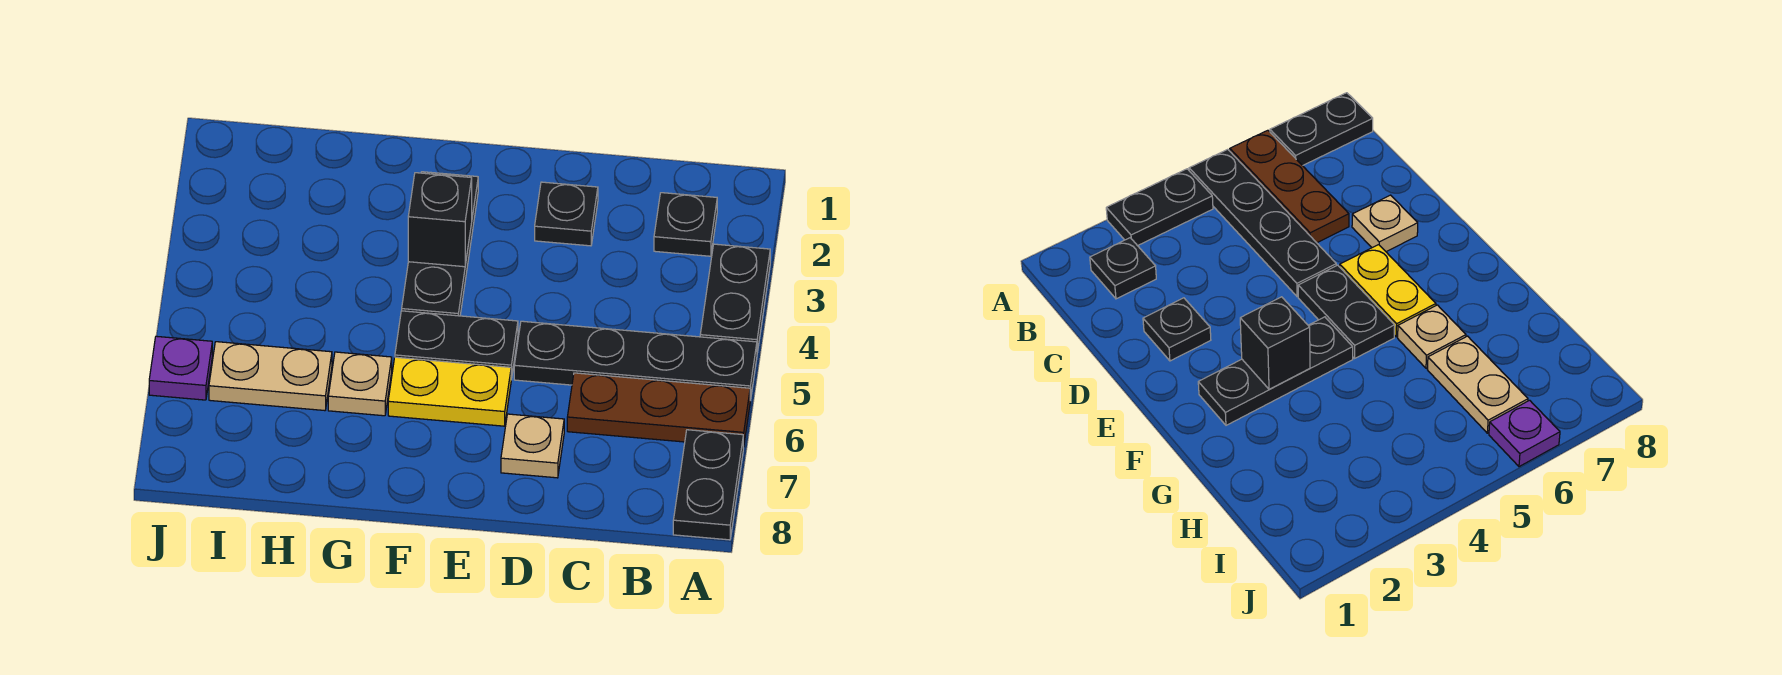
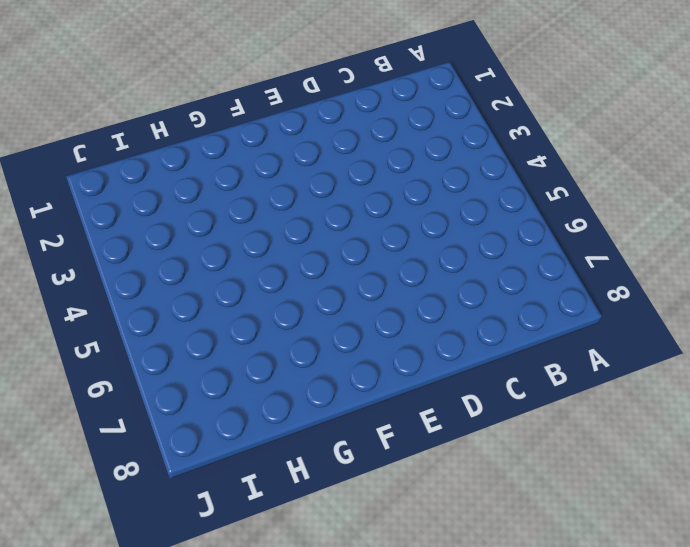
none -> black plate A3:A4 level 1
none -> black plate A5:D5 level 1
none -> brown plate A6:C6 level 1

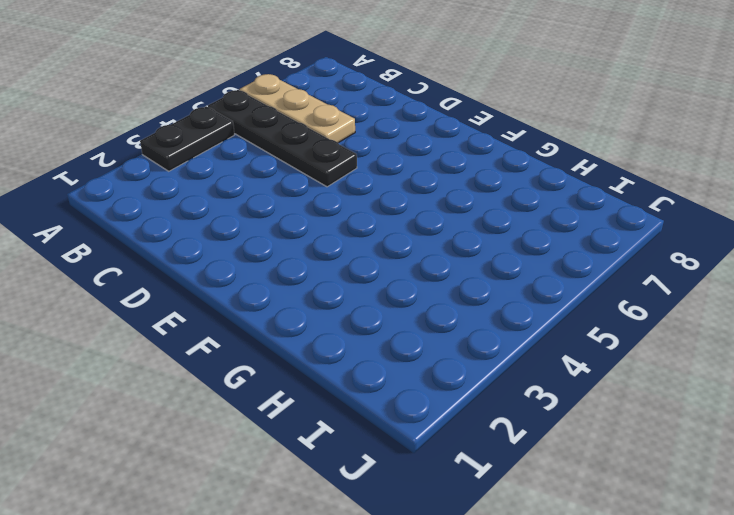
tan plate A6:C6 level 1 -> brown plate A6:C6 level 1
none -> black plate A7:A8 level 1
none -> black plate B2 level 1
none -> black plate D2 level 1

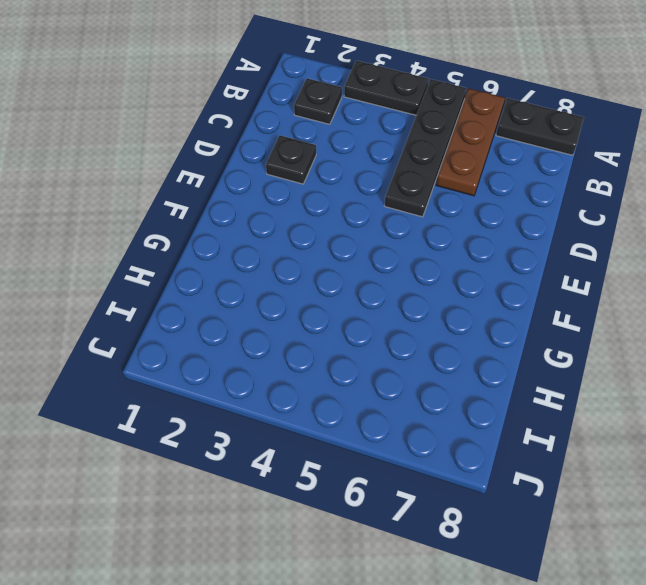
none -> tan plate D7 level 1
none -> black plate E5:F5 level 1
none -> yellow plate E6:F6 level 1

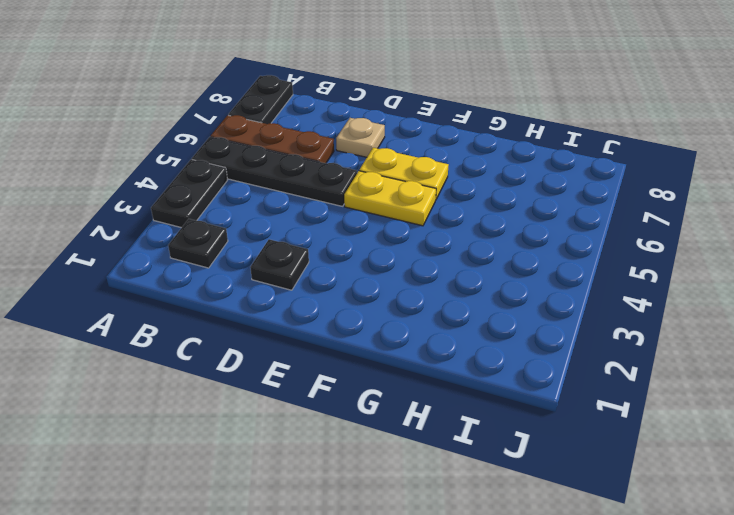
yellow plate E5:F5 level 1 -> black plate E5:F5 level 1
none -> black plate F2:F4 level 1
none -> tan plate G6 level 1
none -> tan plate H6:I6 level 1

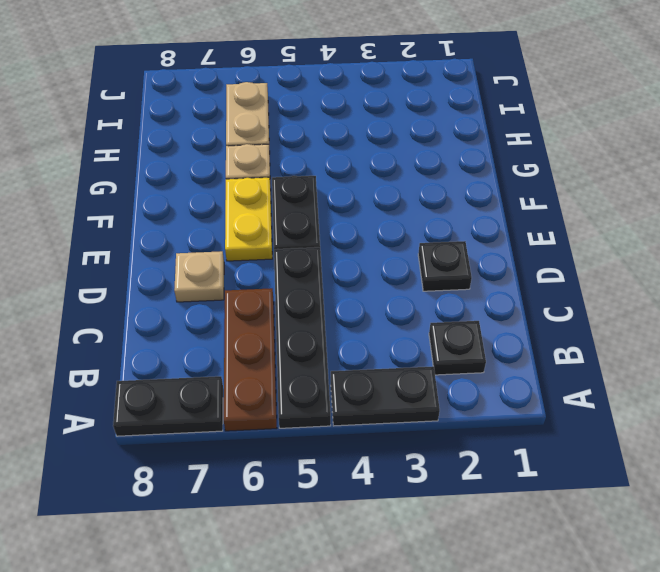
none -> black plate F2:F4 level 1
none -> purple plate J6 level 1
none -> black brick F3 level 2

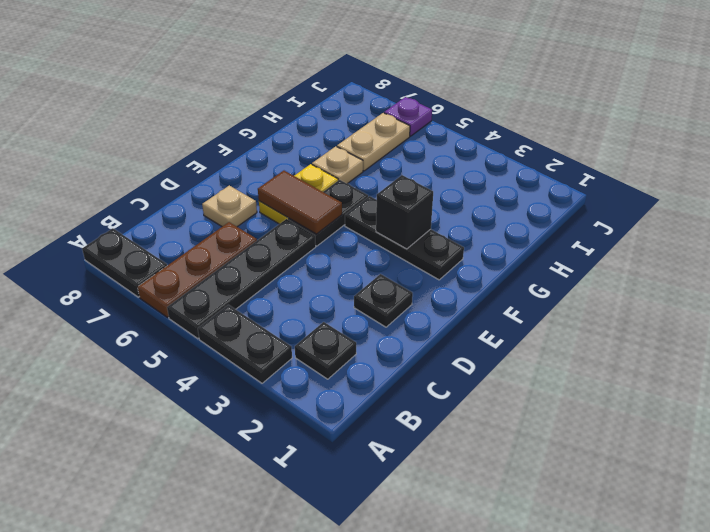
brown tile E5:E6 level 2 -> none

